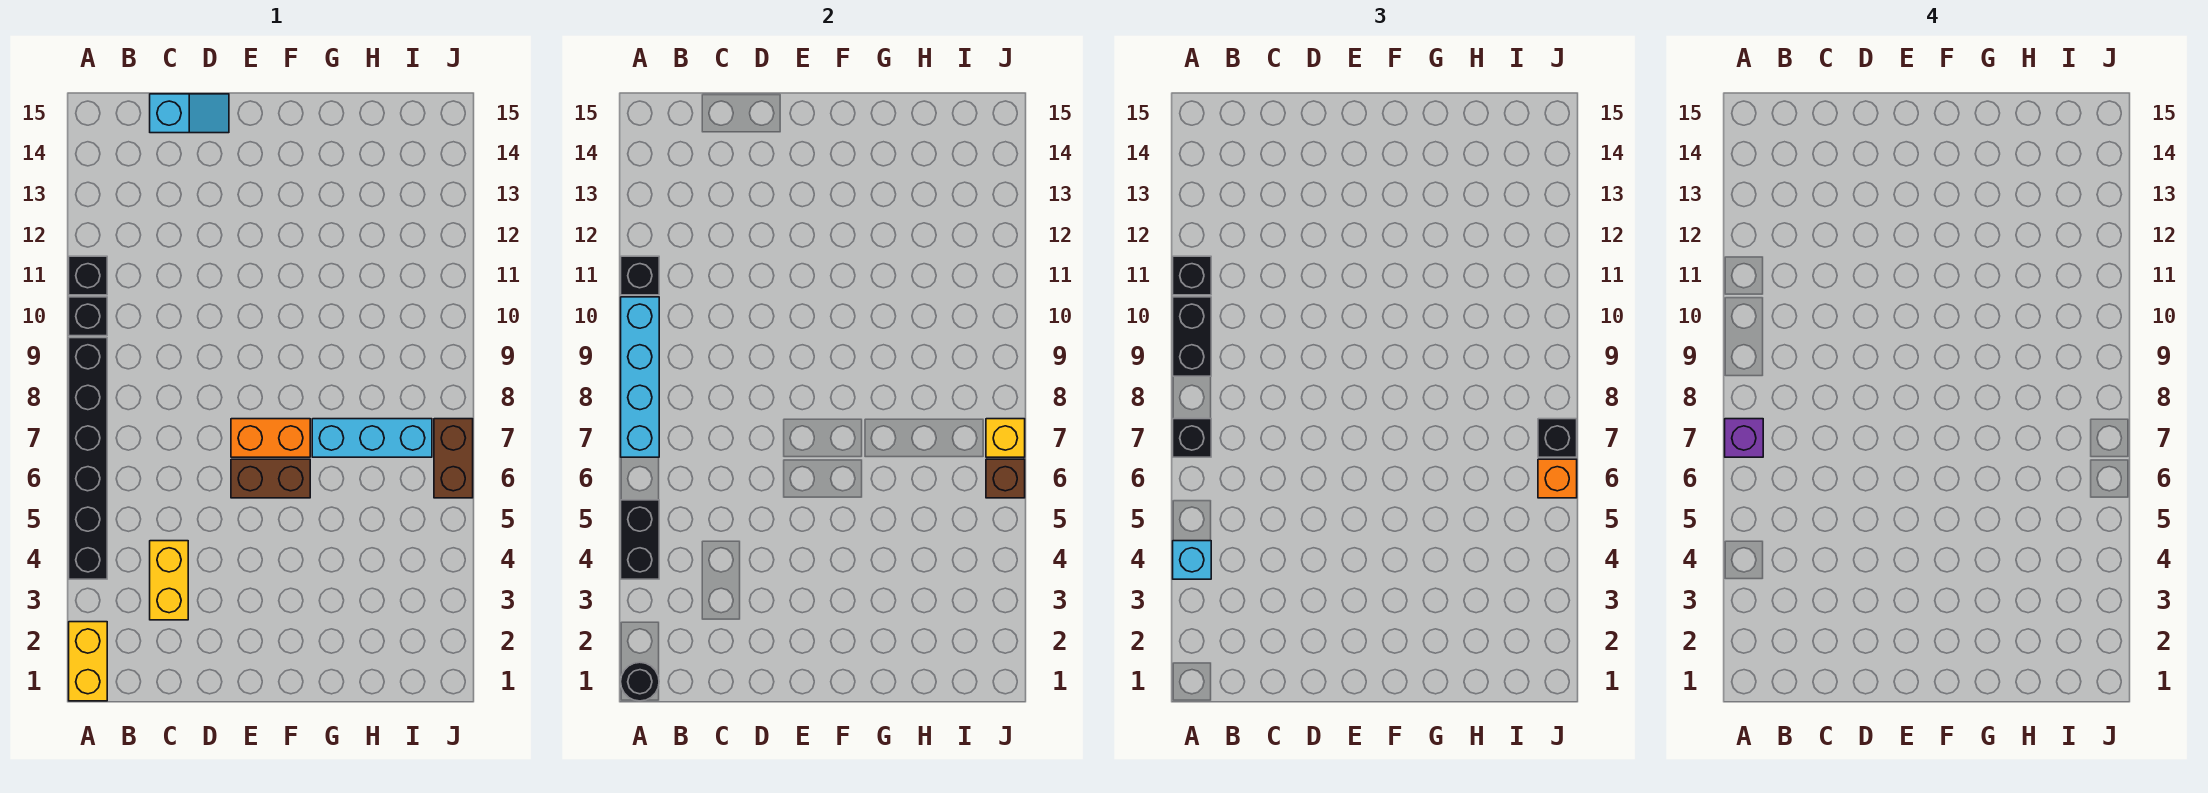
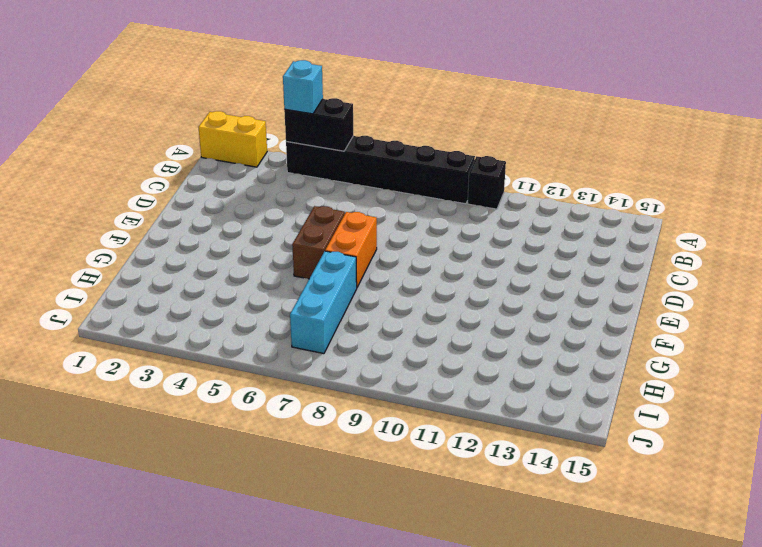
none -> black brick A11 level 1
none -> yellow brick C3:C4 level 1
none -> cyan slope C15:D15 level 1 top C

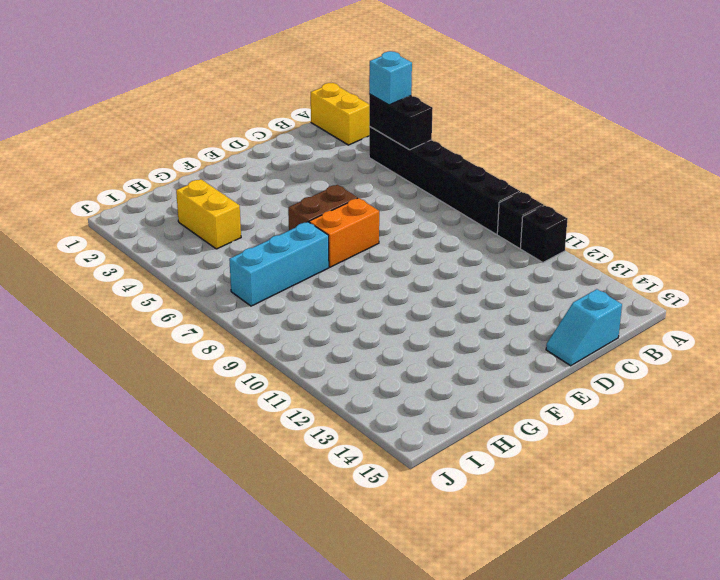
yellow brick H3:H4 level 1 -> yellow brick C3:C4 level 1
none -> brown brick J6:J7 level 1
none -> black round brick A1 level 2
none -> cyan brick A7:A10 level 2

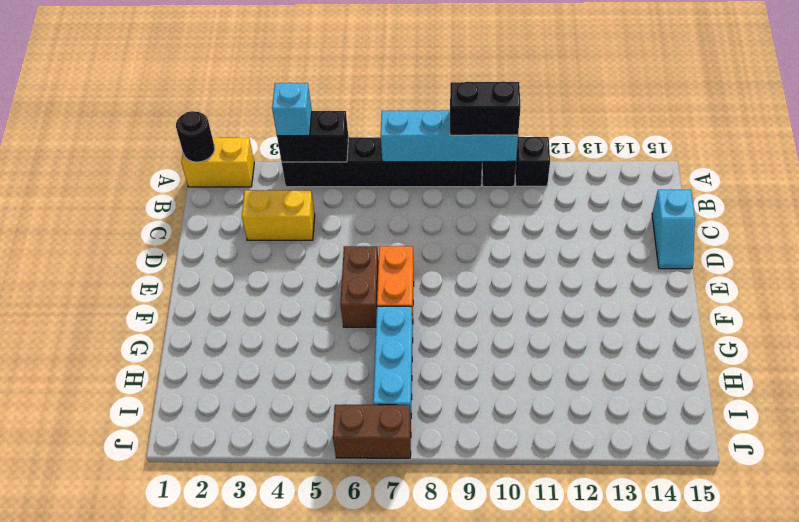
none -> black brick A11 level 2
none -> brown brick J6 level 2
none -> yellow brick J7 level 2

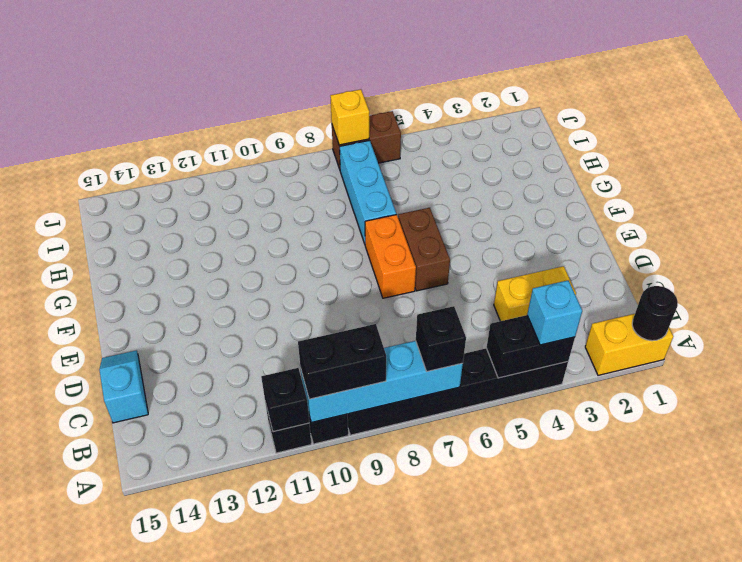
none -> brown brick J6 level 2
none -> black brick A11 level 3
none -> orange brick J6 level 3

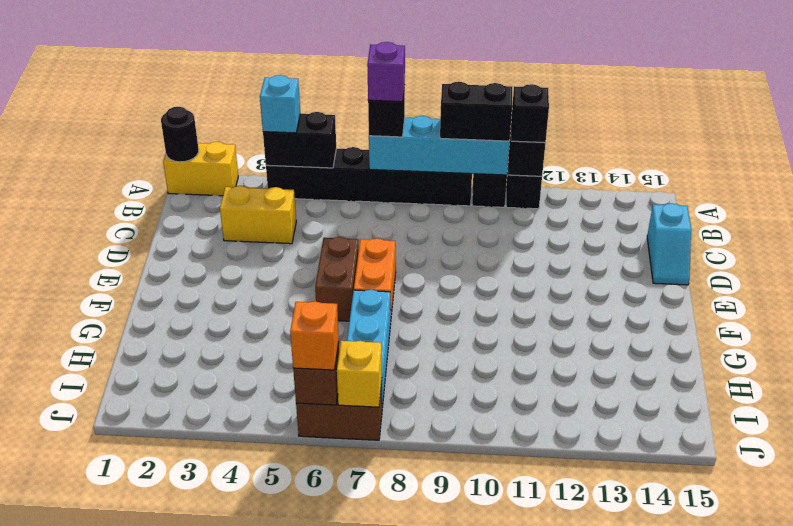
none -> black brick J7 level 3

